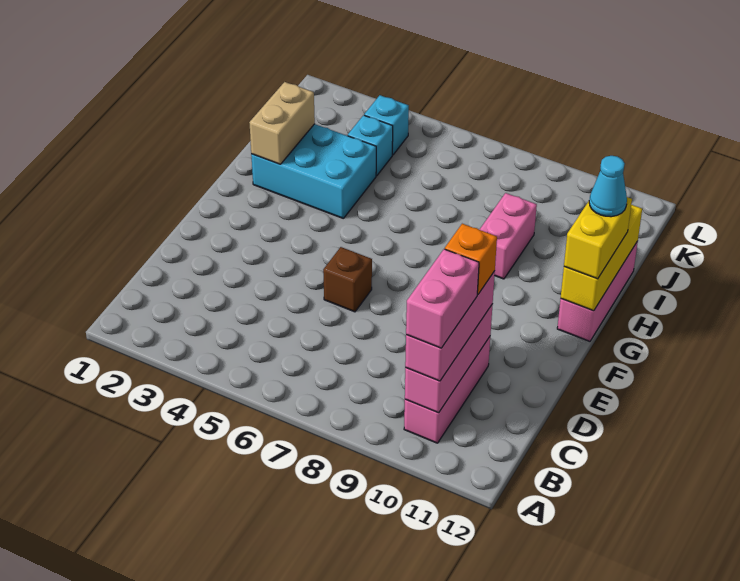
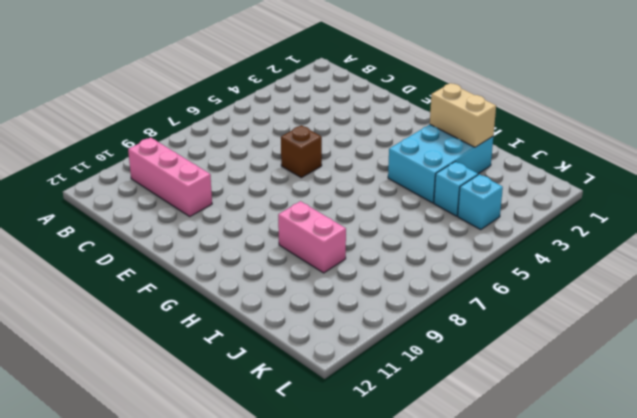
none -> pink brick G12:I12 level 1
none -> pink brick B10:D10 level 2
none -> yellow brick G12:I12 level 2

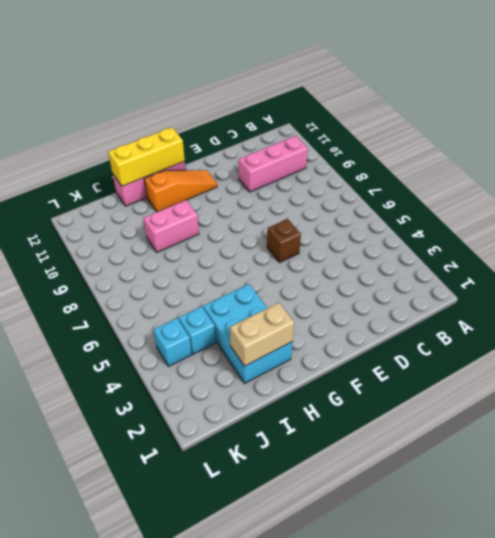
orange slope F11:H11 level 1 top H -> none
none -> pink brick B10:D10 level 2
none -> pink brick B10:D10 level 3
none -> yellow brick G12:H12 level 3

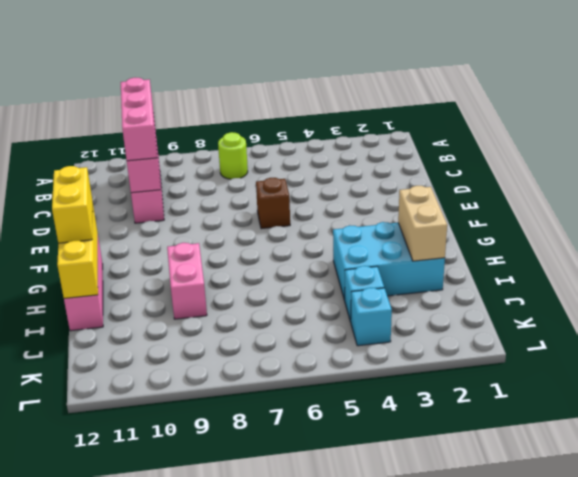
lime round brick B7 level 1 -> none
none -> pink brick B10:C10 level 4
none -> orange brick D10 level 4
none -> cyan cone H12 level 4

